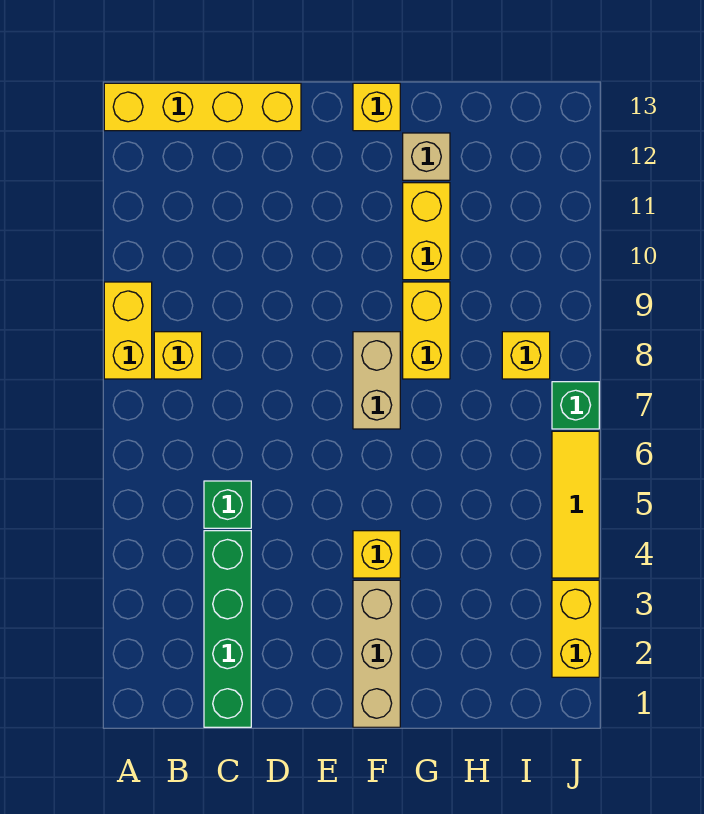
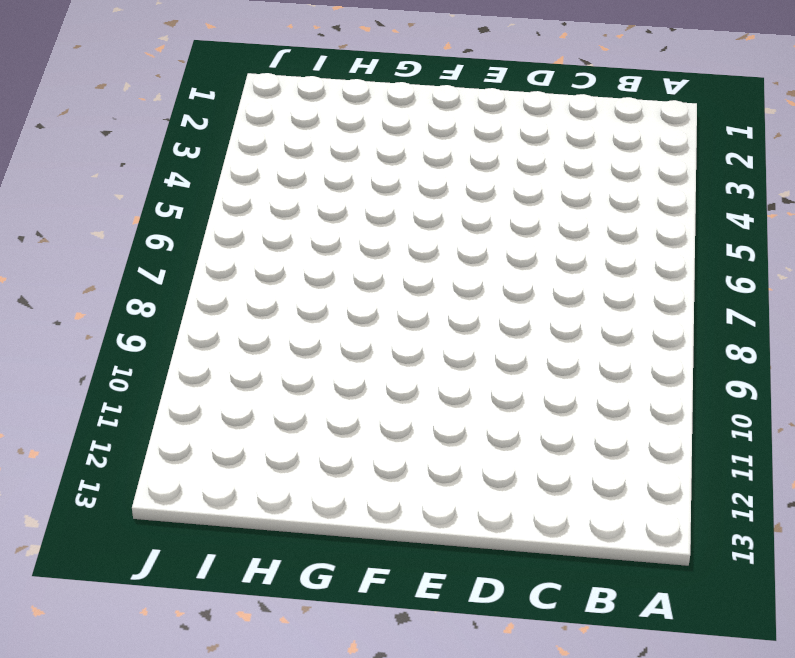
none -> yellow brick A8:A9 level 1
none -> yellow brick A13:D13 level 1
none -> yellow brick B8 level 1

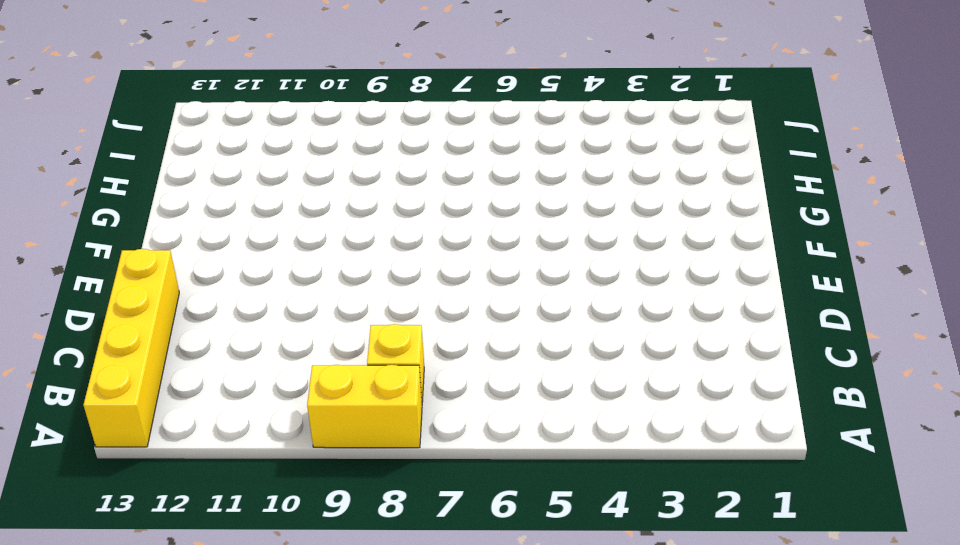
none -> green brick C1:C4 level 1
none -> green brick C5 level 1
none -> tan brick F1:F3 level 1

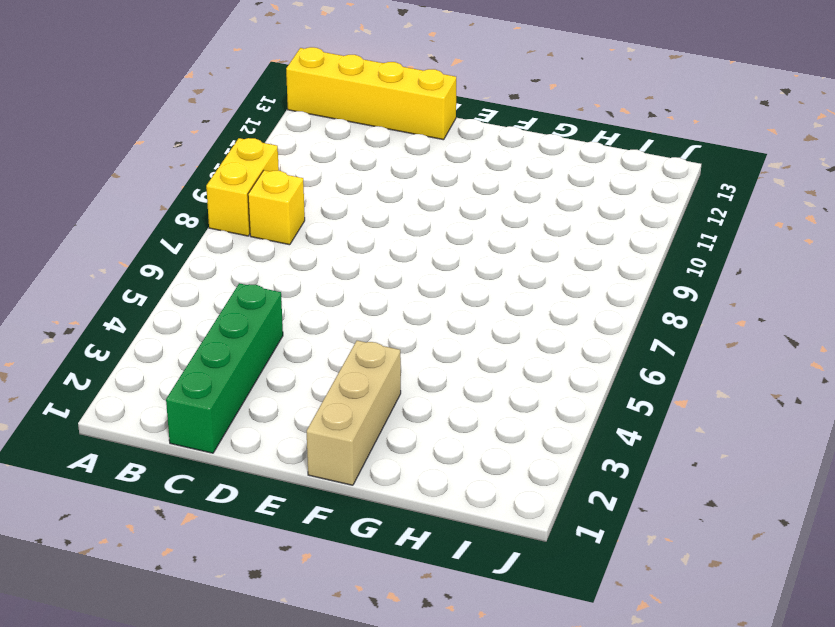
none -> green brick C5 level 1
none -> yellow brick F4 level 1
none -> tan brick F7:F8 level 1

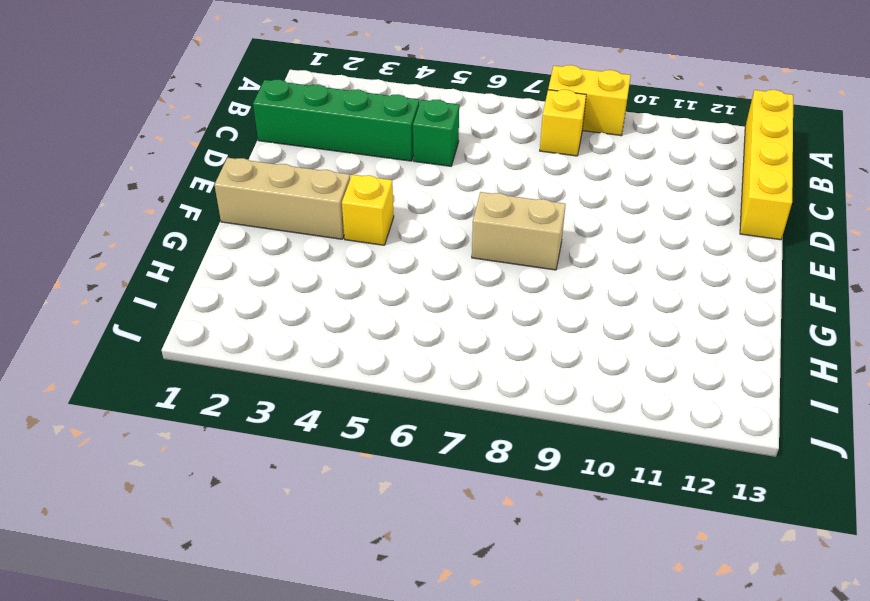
none -> yellow brick F13 level 1
none -> yellow brick G8:G9 level 1
none -> yellow brick G10:G11 level 1

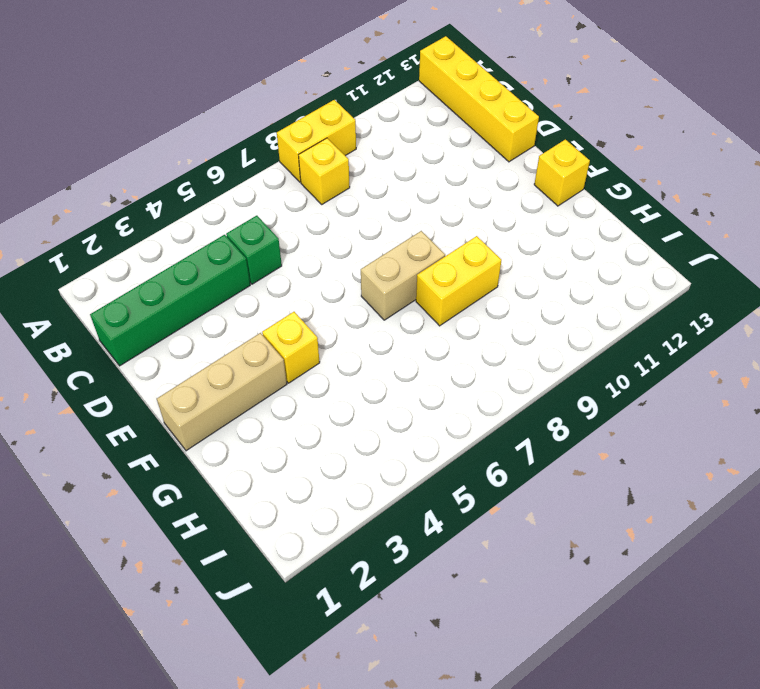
none -> yellow brick G10:G11 level 1
none -> tan brick G12 level 1
none -> yellow brick I8 level 1

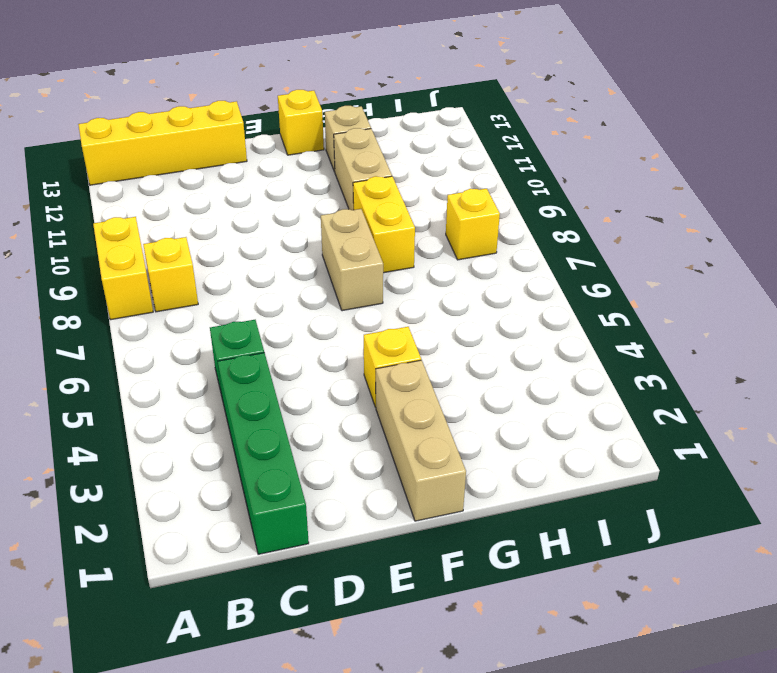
tan brick G10:G11 level 1 -> yellow brick G10:G11 level 1
none -> yellow brick J2:J3 level 1
none -> yellow tile J4:J6 level 1
none -> green brick J7 level 1

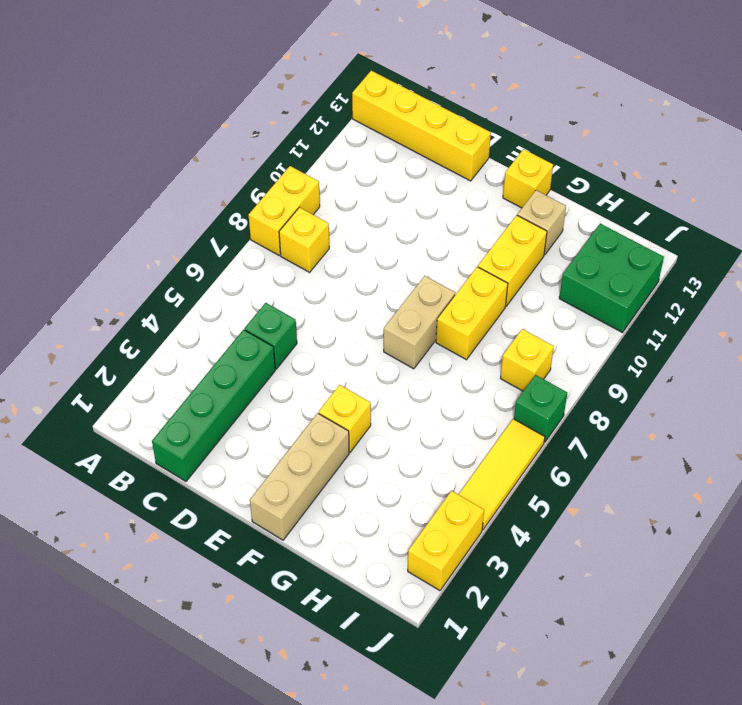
green brick I11:J12 level 1 -> none

